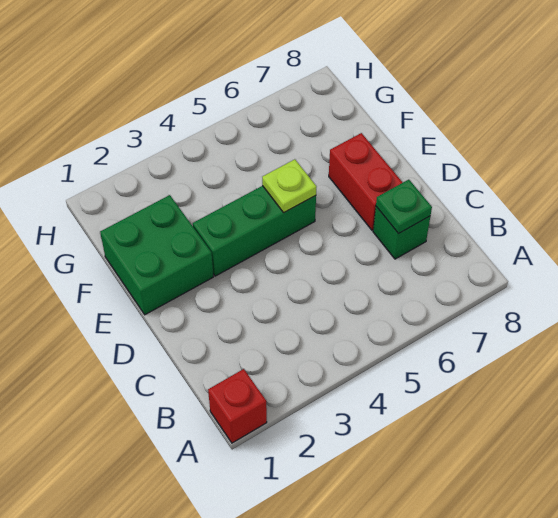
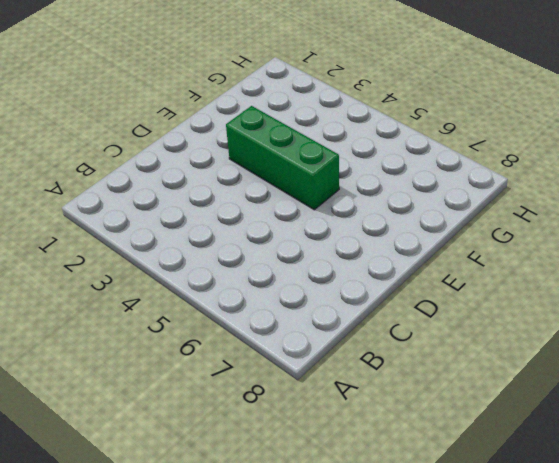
none -> red brick A1 level 1
none -> green brick C7 level 1

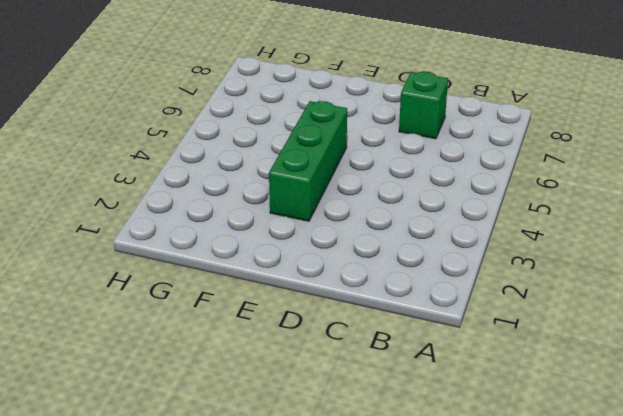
none -> red brick A1 level 1
none -> red brick D7:E7 level 1

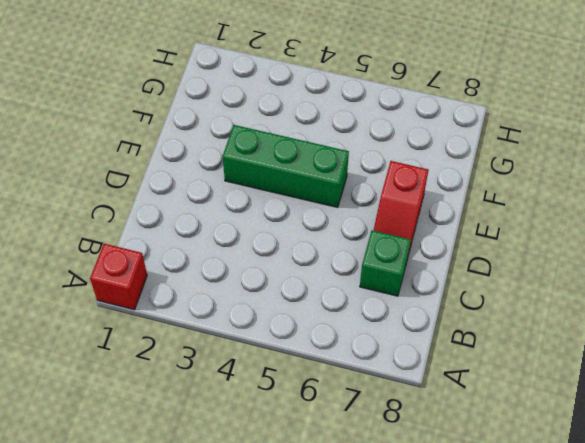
red slope D7:E7 level 1 top E -> red brick D7:E7 level 1
none -> green brick E1:F2 level 1
none -> green plate C7 level 2

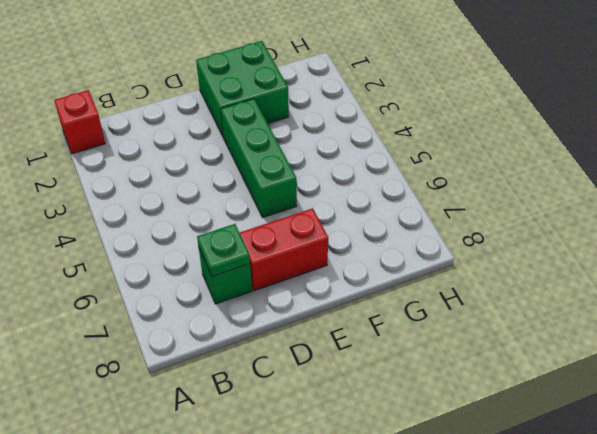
none -> lime plate E5 level 2

